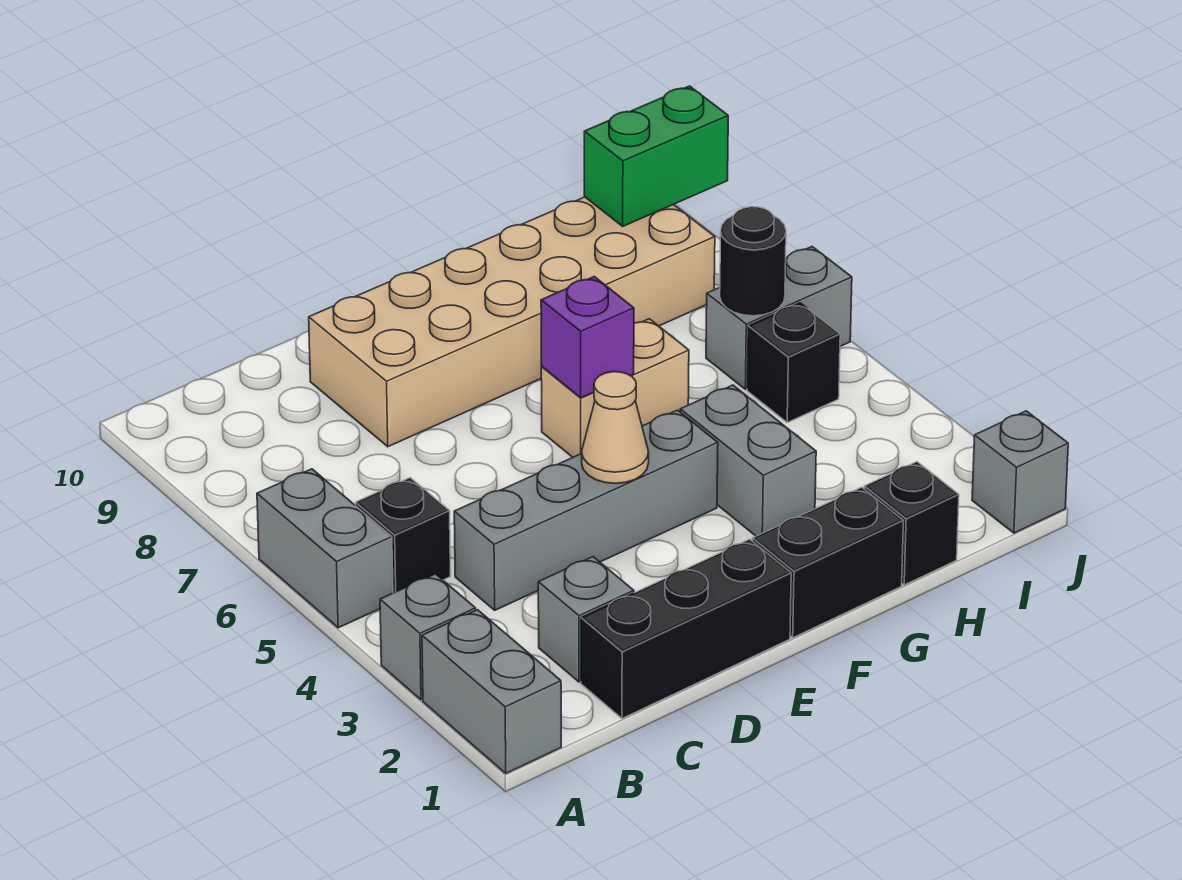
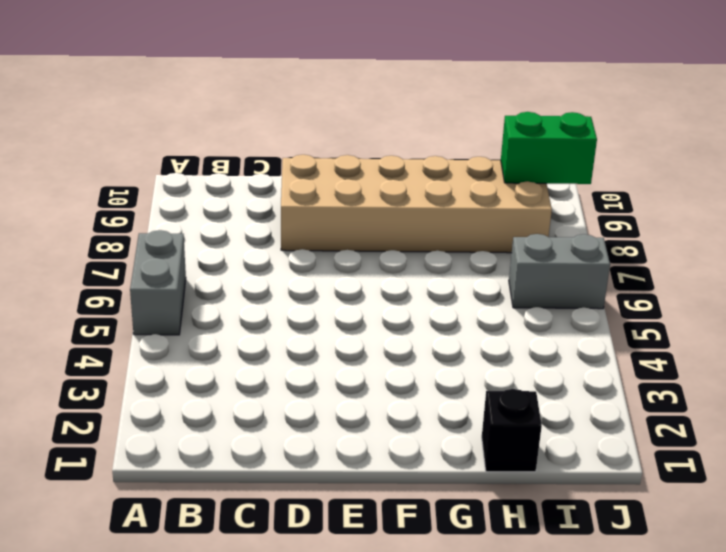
none -> grey brick A1:A2 level 1
none -> grey brick A3 level 1
none -> black brick B5 level 1

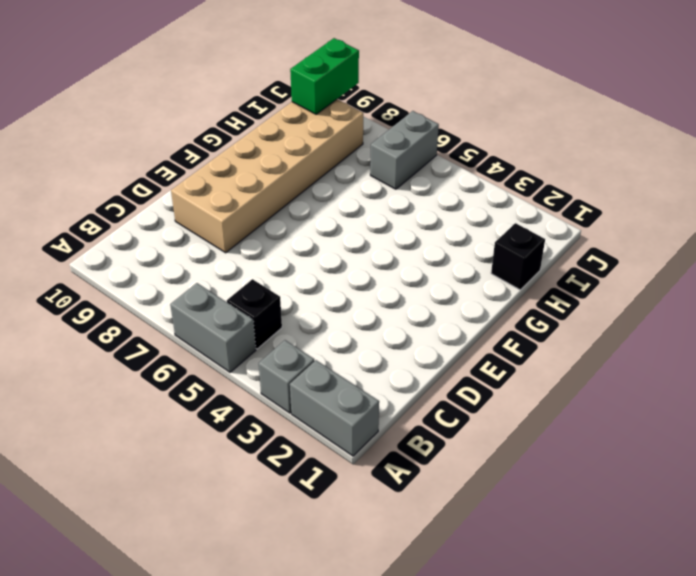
none -> black brick C1:E1 level 1
none -> grey brick C2 level 1
none -> grey brick C4:F4 level 1

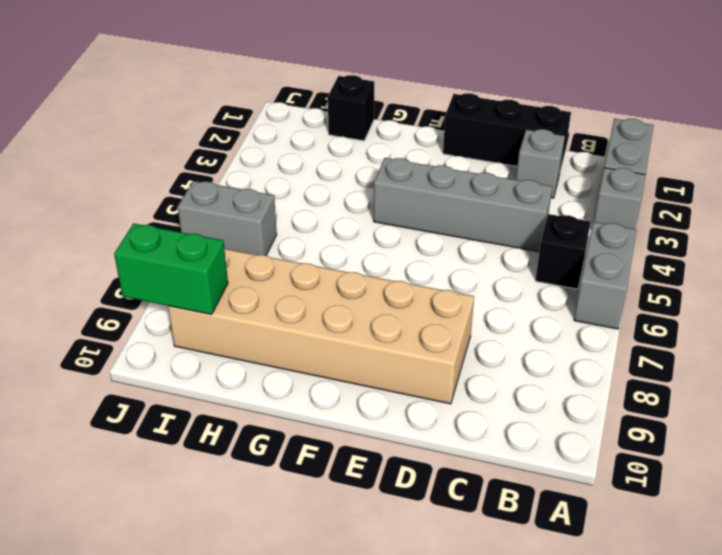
none -> black brick F1:G1 level 1
none -> tan brick F6:G6 level 1
none -> grey brick G3:G4 level 1

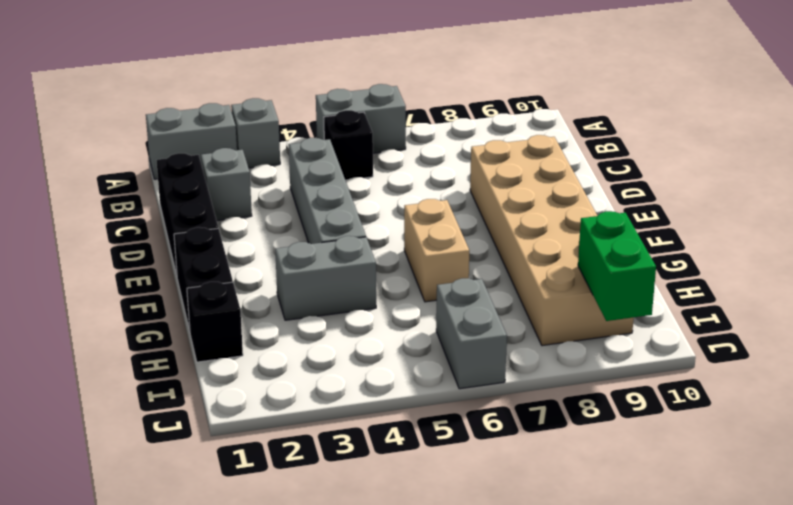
none -> black brick I5 level 1
none -> grey brick J1 level 1
none -> tan cone E4 level 2

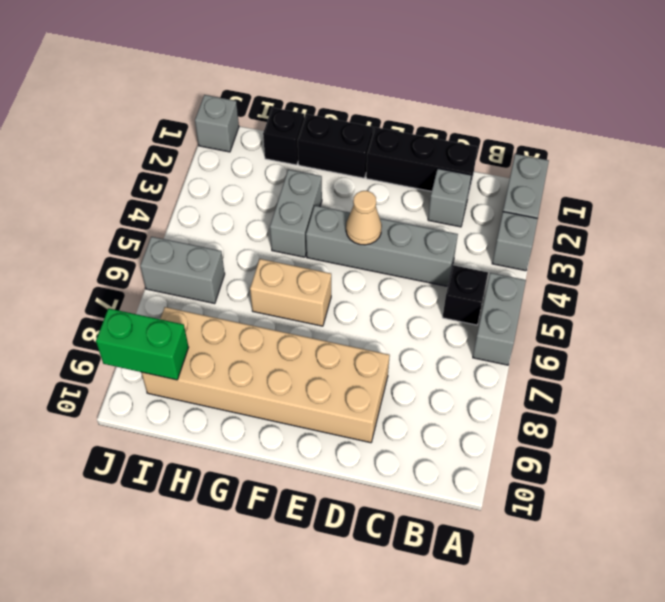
none -> black brick I5 level 1
none -> purple brick F6 level 2
none -> black round brick I6 level 2

